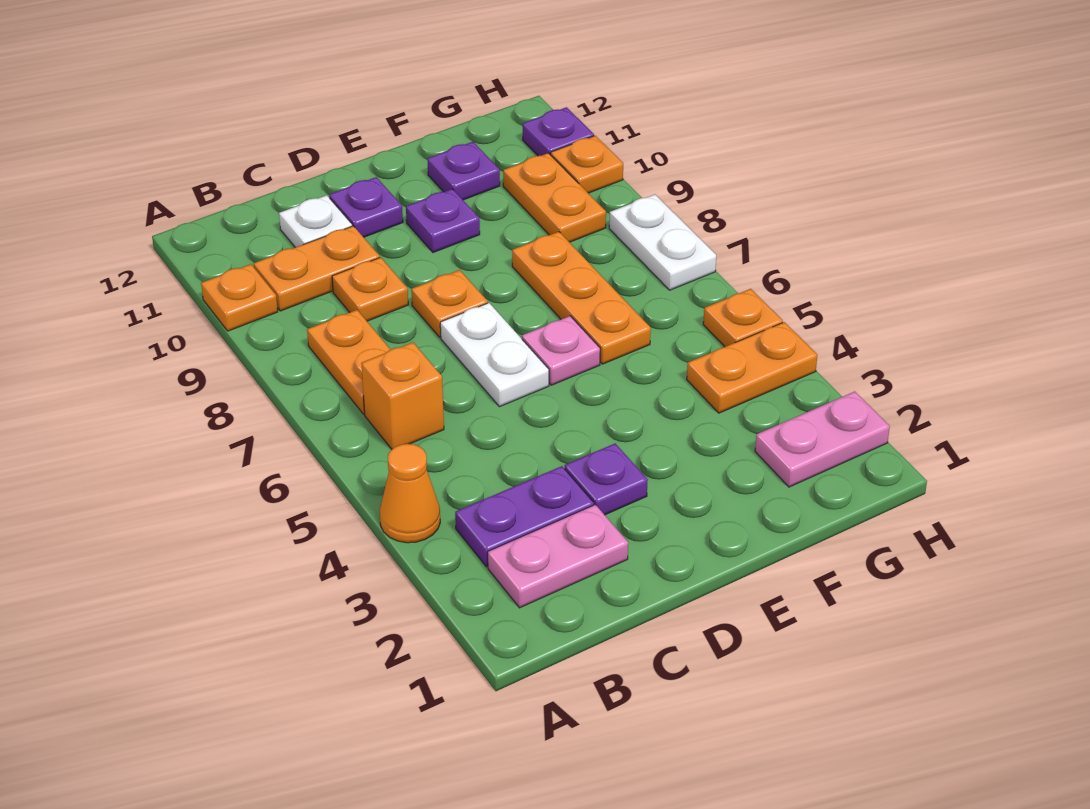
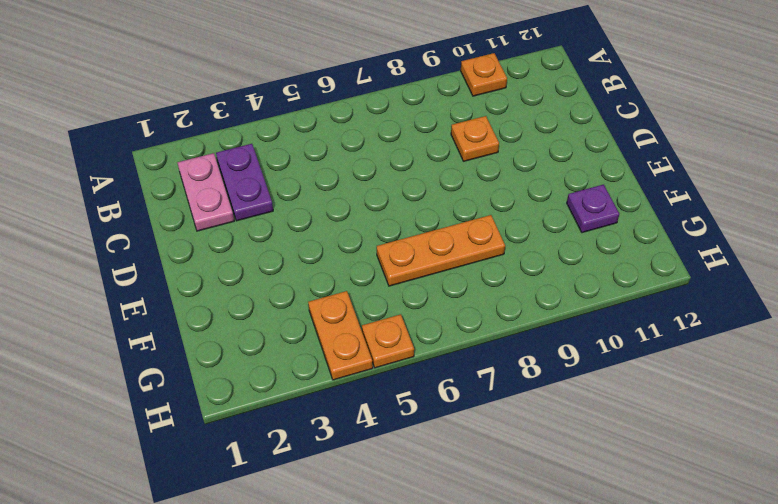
none -> orange cone A4 level 1
none -> orange brick B6 level 1
none -> orange plate B7:B8 level 1

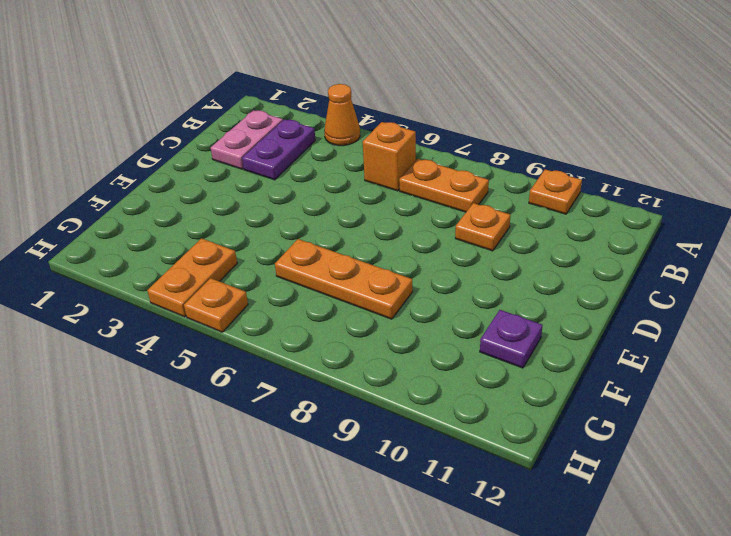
none -> orange plate B10:C10 level 1
none -> white plate C11 level 1
none -> purple plate D3 level 1

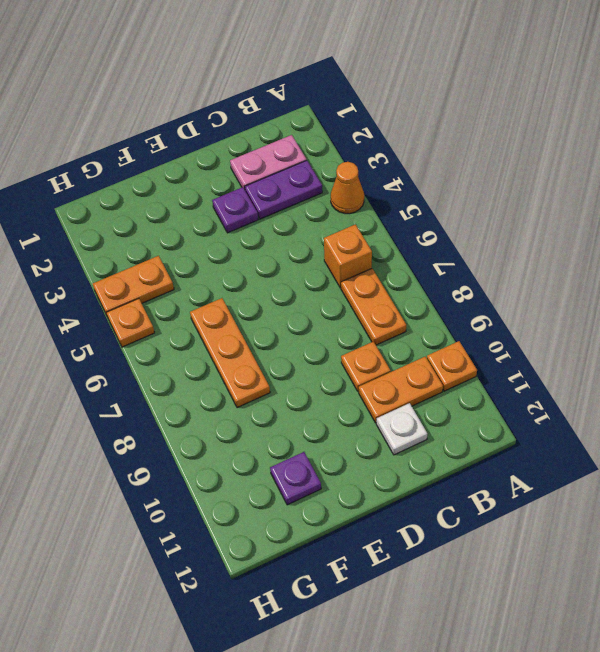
none -> white plate D6:D7 level 1
none -> orange plate D8 level 1
none -> purple plate D11 level 1

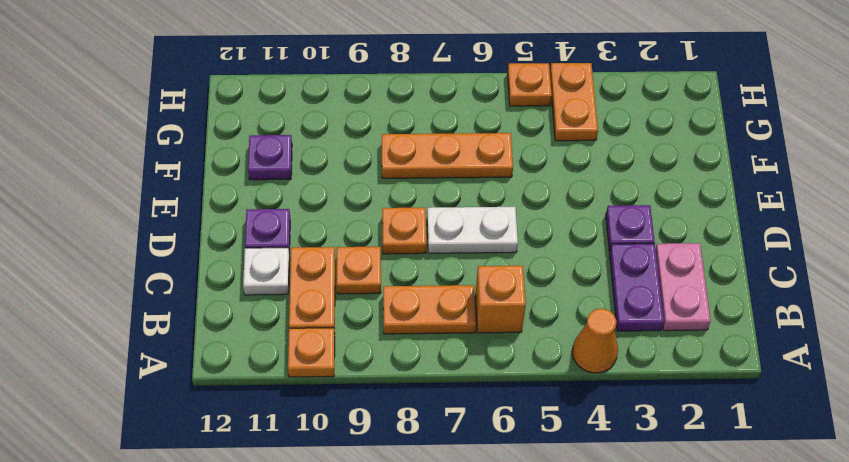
none -> pink plate E6 level 1
none -> purple plate E10 level 1
none -> pink plate G2:H2 level 1

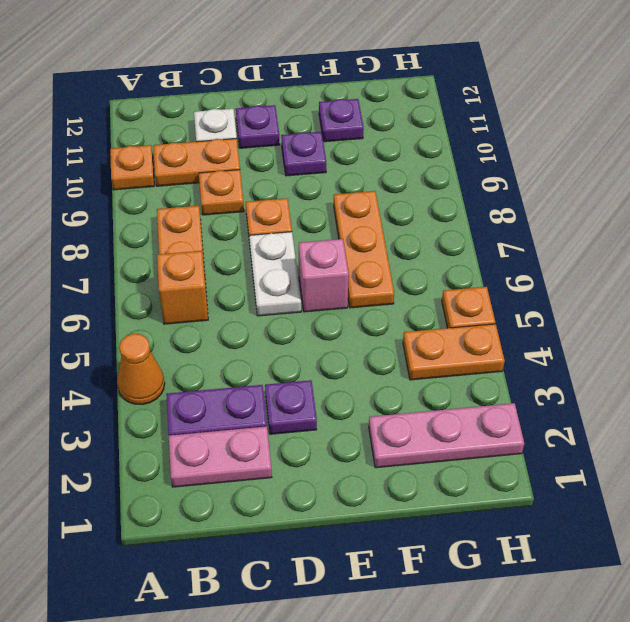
pink brick E6 level 1 -> pink plate E6 level 1
pink plate F2:H2 level 1 -> pink plate G2:H2 level 1
none -> orange plate G9:G10 level 1
none -> white plate H7:H8 level 1
none -> orange plate H10 level 1

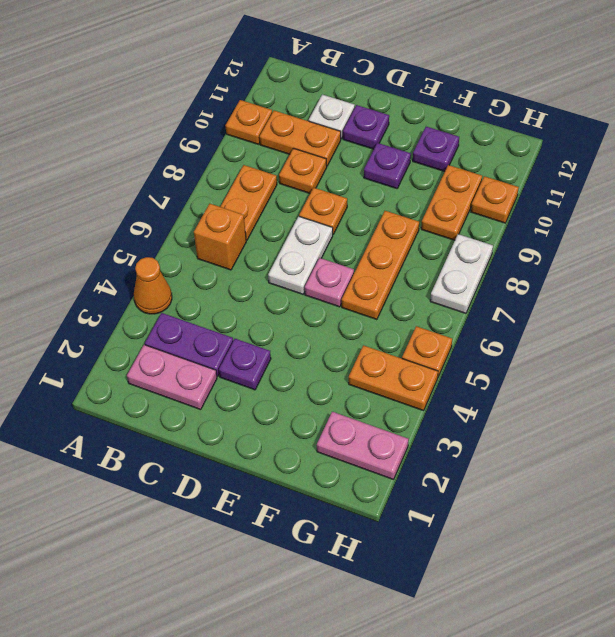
none -> purple plate H11 level 1

